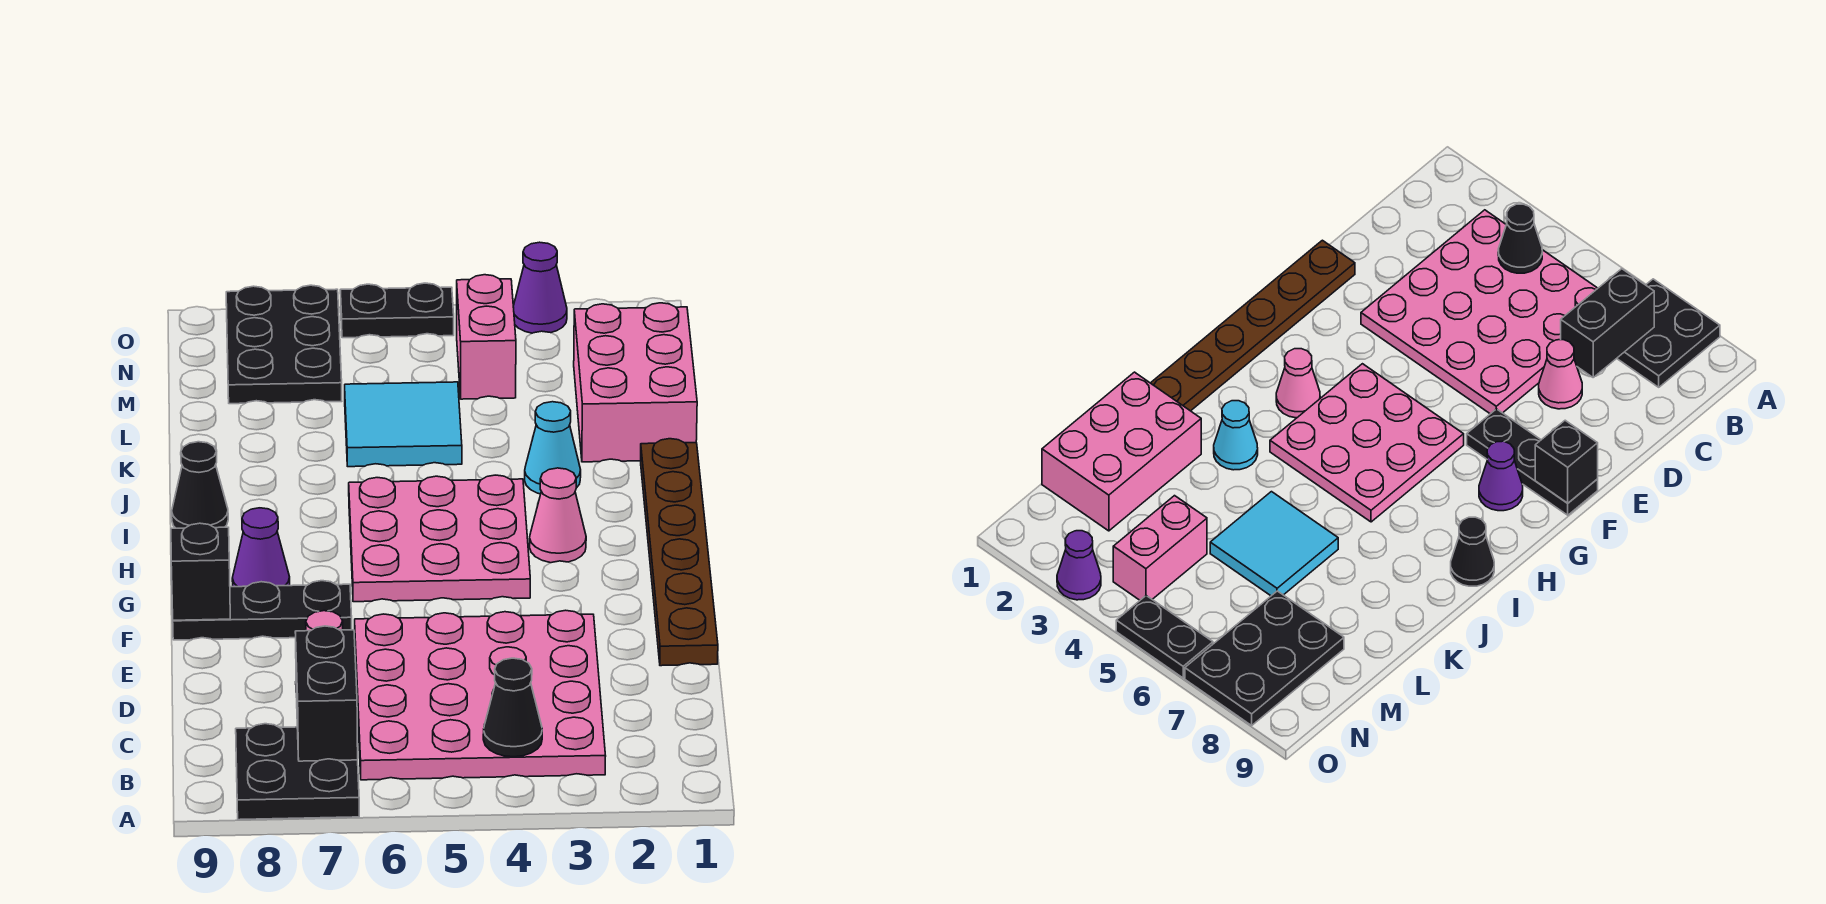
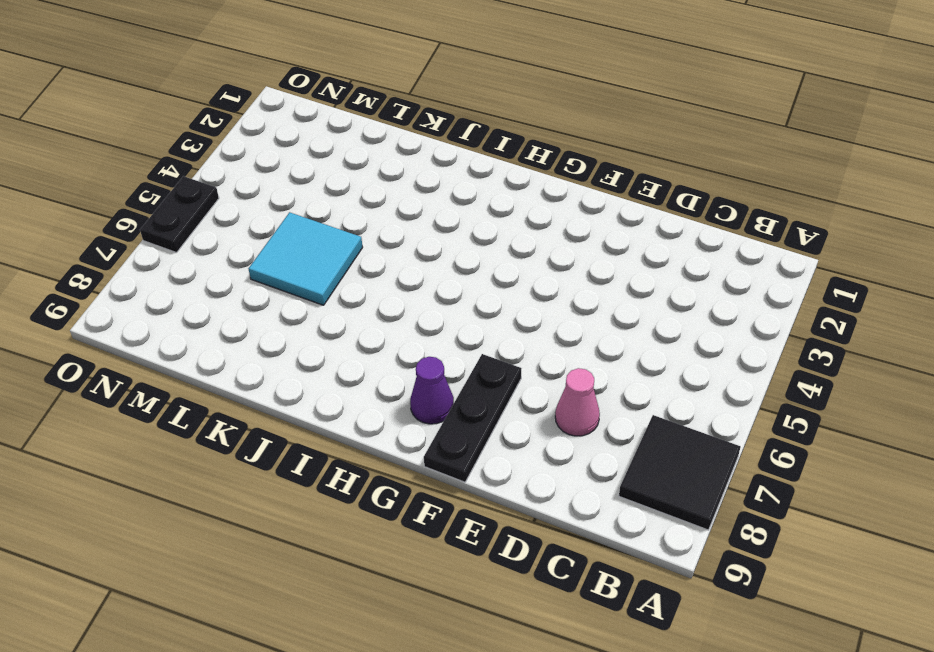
black tile A7:B8 level 1 -> black plate A7:B8 level 1
none -> pink plate B3:E6 level 1
none -> brown plate E1:J1 level 1
none -> pink plate G4:I6 level 1

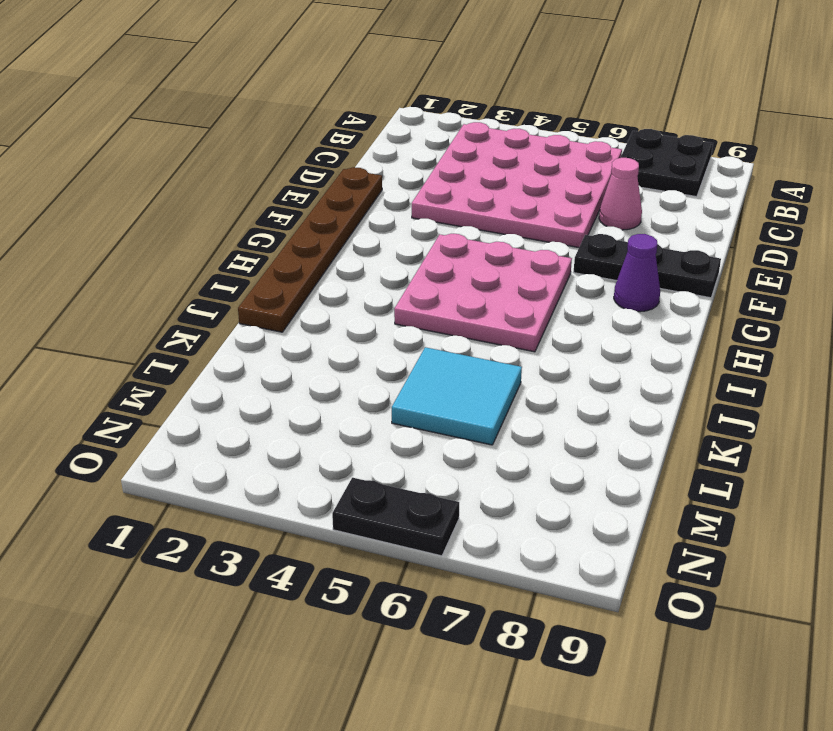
none -> pink cone H3 level 1
none -> black cone I9 level 1
none -> cyan cone J3 level 1

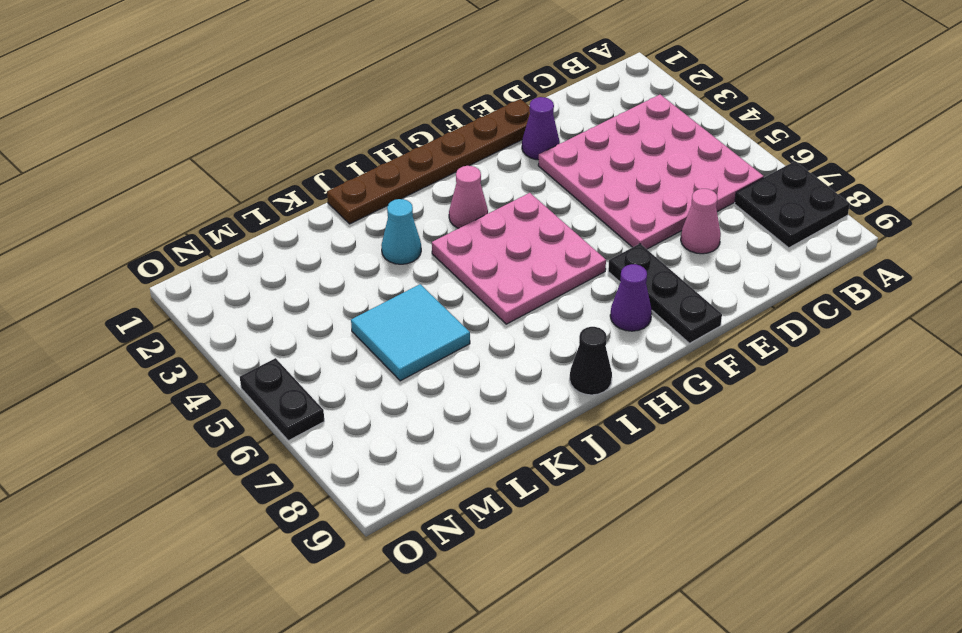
purple cone E2 level 1 -> purple cone O3 level 1
none -> pink brick K1:M2 level 1
none -> pink brick M4:N4 level 1
none -> black plate M7:O8 level 1

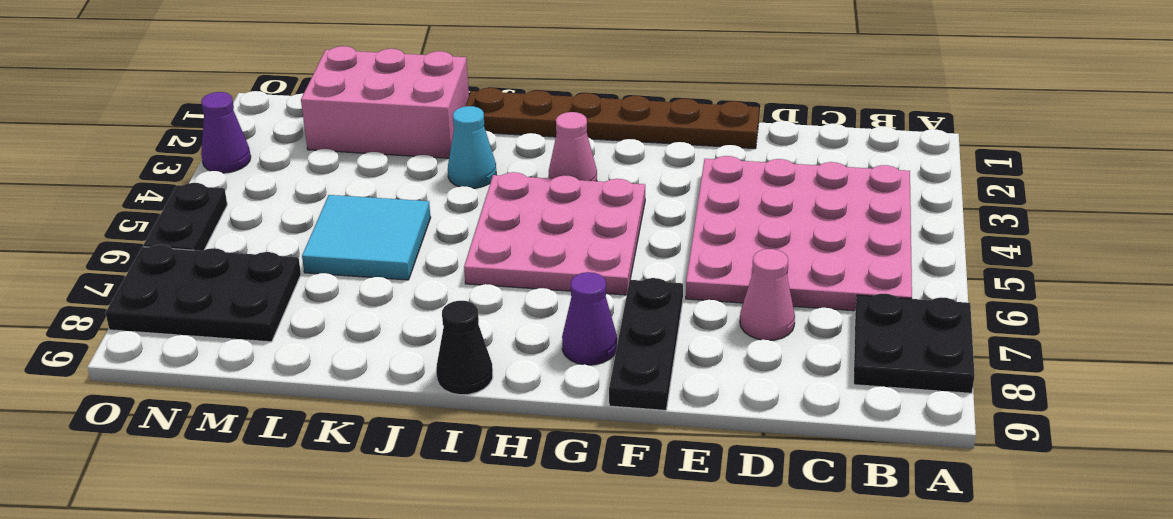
none -> pink brick M4:N4 level 1
none -> black cone B4 level 2
none -> black brick B7:C7 level 2

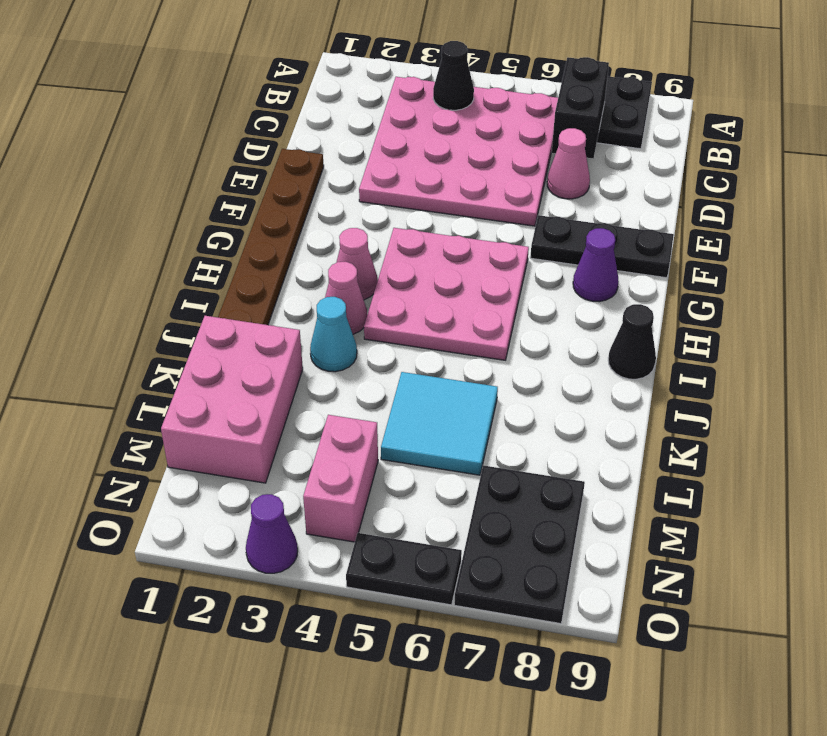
pink cone I3 level 1 -> none
none -> black brick F9 level 2

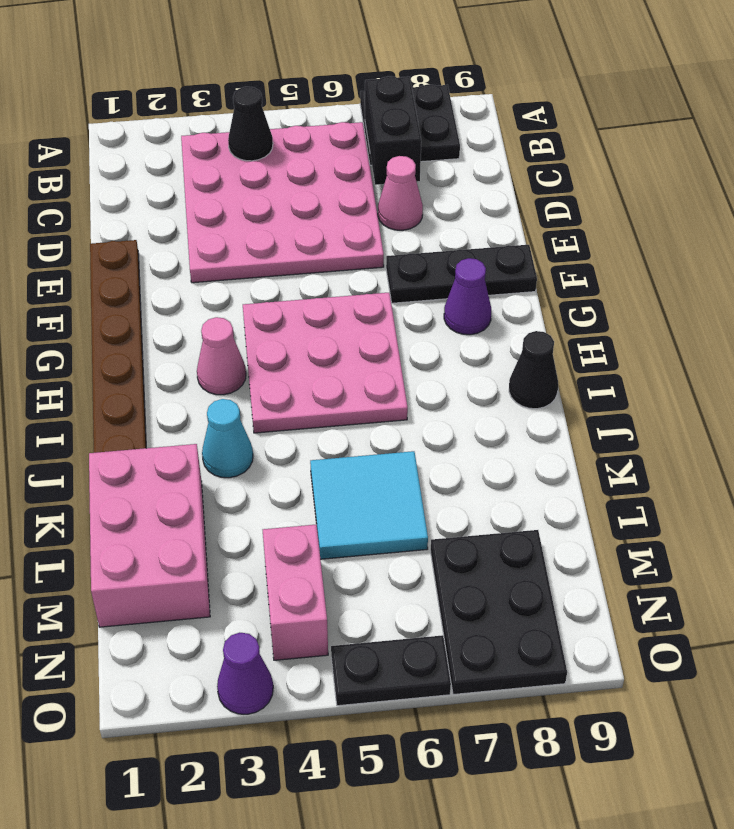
none -> black brick F9 level 2

